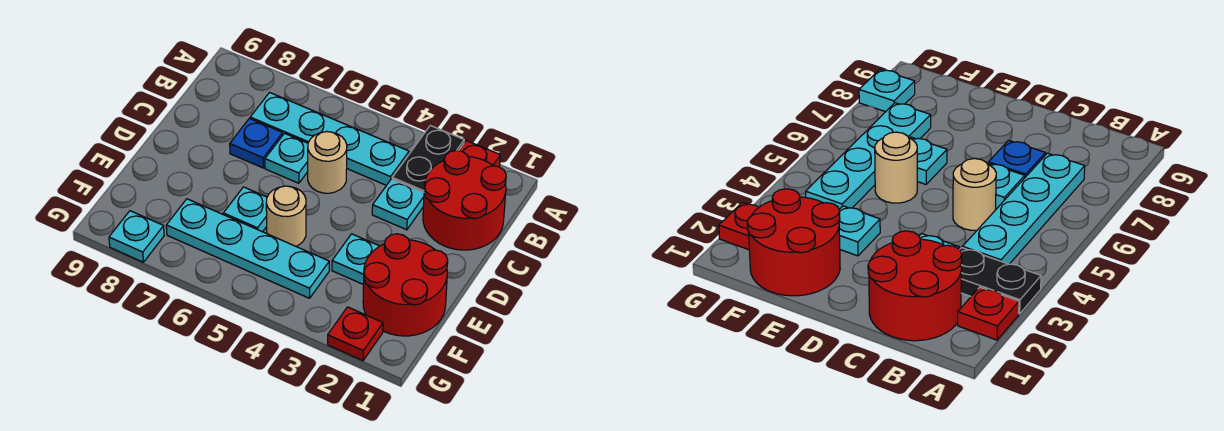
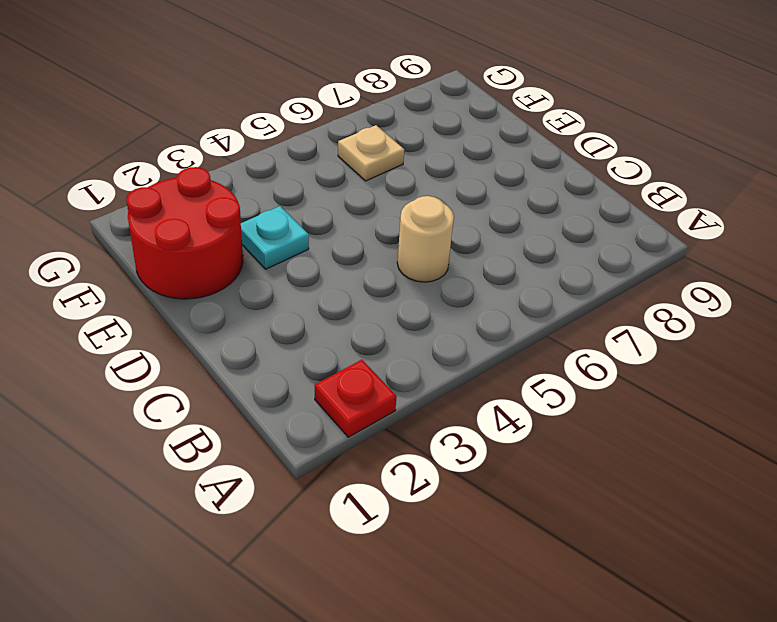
tan plate F6 level 1 -> cyan plate F4:F7 level 1
none -> black plate A3:B3 level 1
none -> red round brick B1:C2 level 1
none -> cyan plate B4:B7 level 1

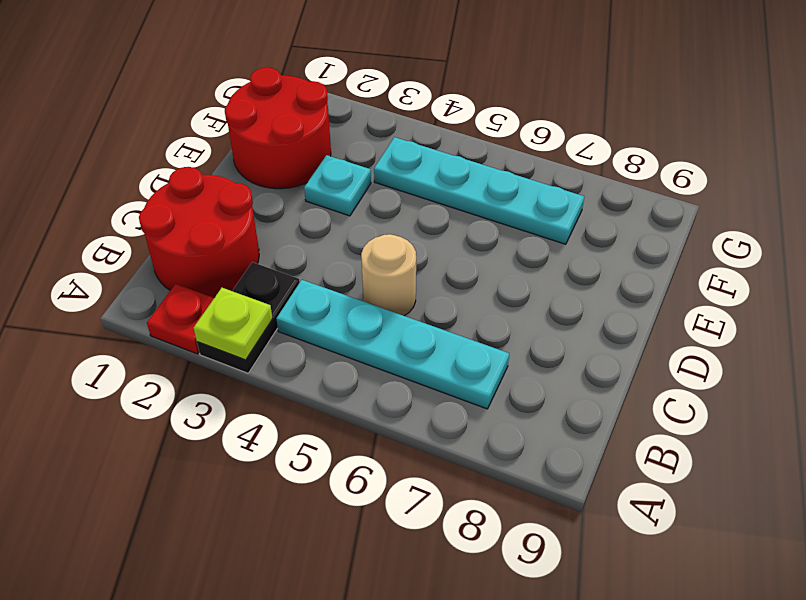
lime plate A3 level 2 -> none
none -> cyan plate C3 level 1
none -> cyan plate C6 level 1
none -> blue plate C7 level 1

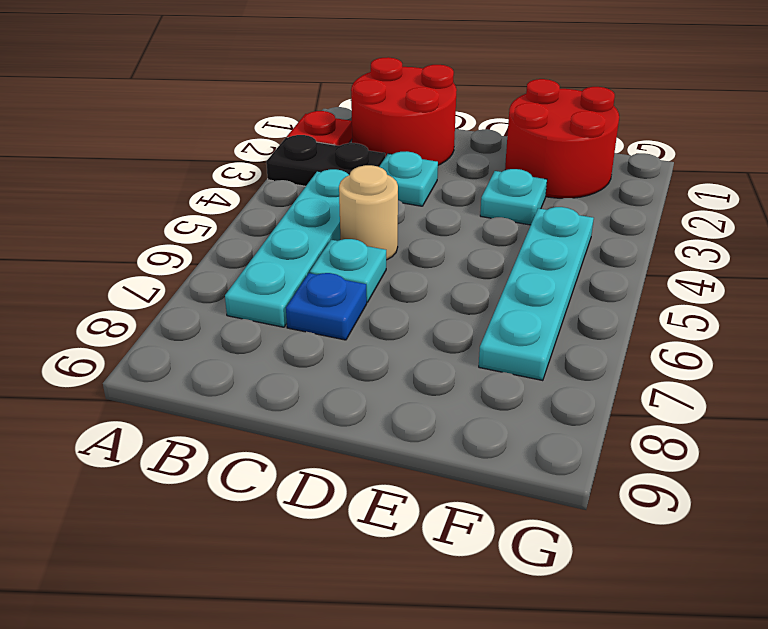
none -> tan round brick E5 level 1
none -> cyan plate E6 level 1
none -> red plate G2 level 1

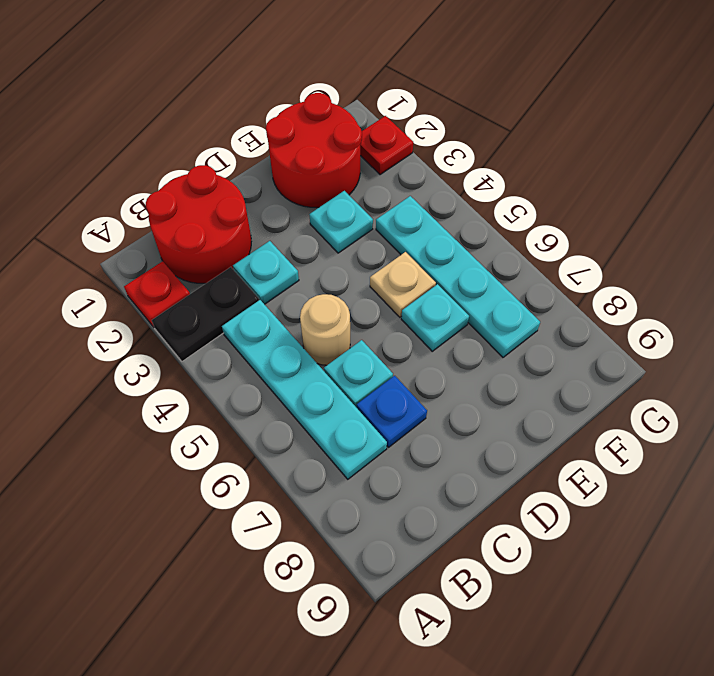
tan plate E5 level 1 -> tan round brick E5 level 1
none -> cyan plate G8 level 1

